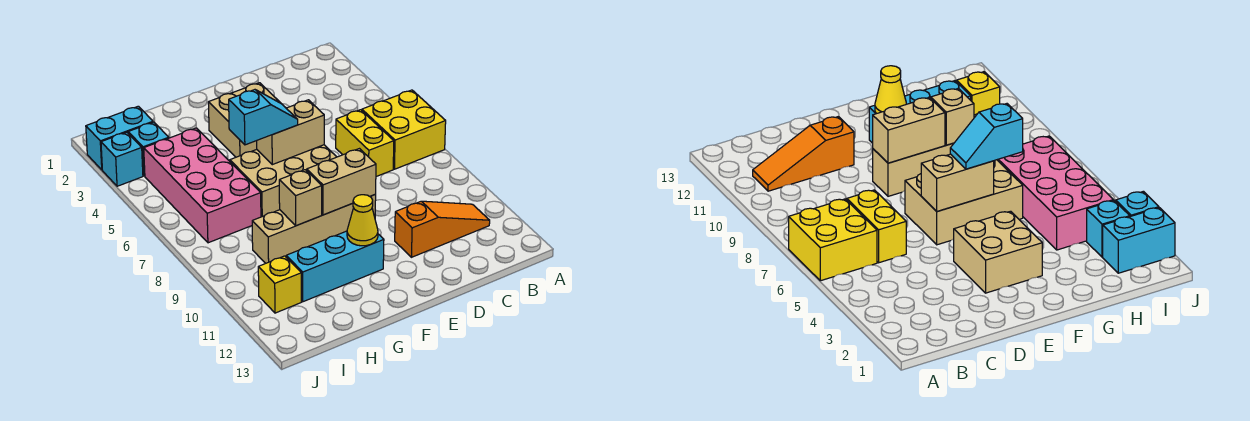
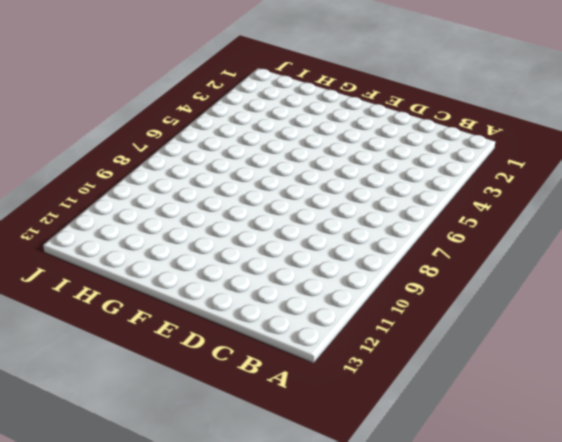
none -> yellow brick A6:B7 level 1
none -> orange slope B11:D11 level 1 top D
none -> yellow brick C6:C7 level 1

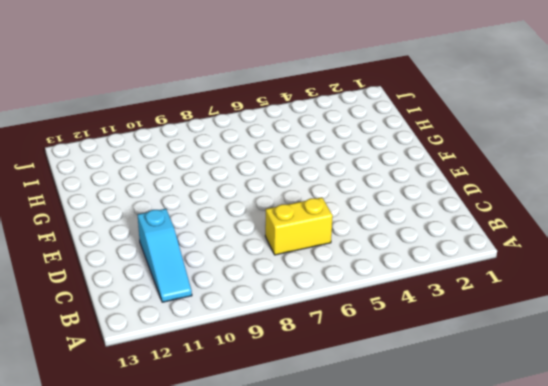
cyan slope B11:D11 level 1 top D -> orange slope B11:D11 level 1 top D
none -> yellow brick A6:B7 level 1
none -> tan brick E3:F4 level 1
none -> tan brick E6:G7 level 1

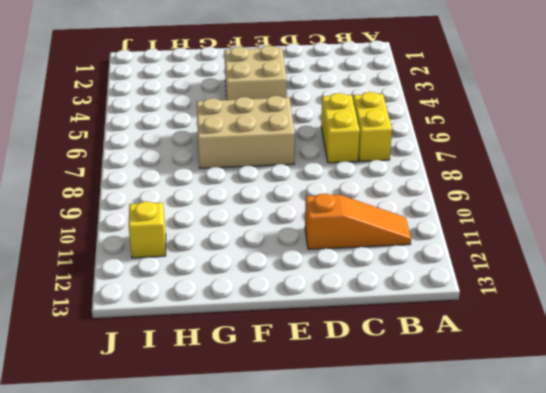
yellow brick B6:B7 level 1 -> yellow brick A6:B7 level 1
none -> tan brick E9:H9 level 1
none -> cyan brick F11:H11 level 1
none -> pink brick H4:I7 level 1

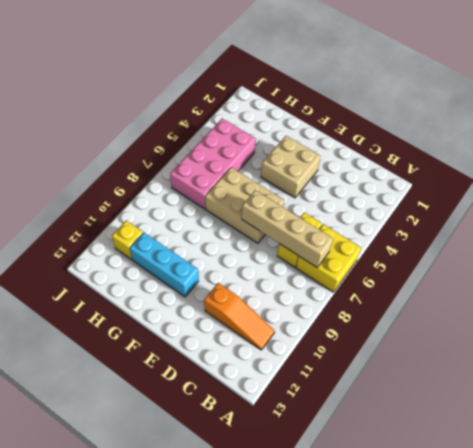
tan brick B7:E7 level 2 -> tan brick E9:H9 level 1
none -> cyan brick I2:J2 level 1
none -> cyan brick I3 level 1
none -> cyan brick J3 level 1

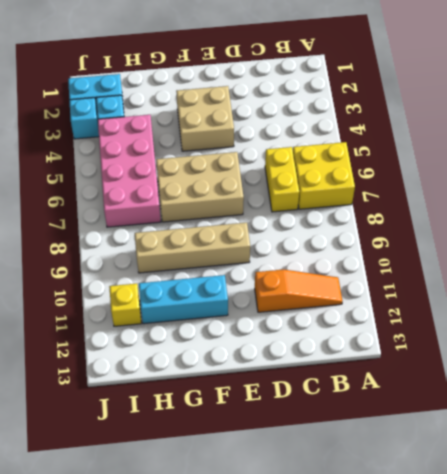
none -> tan brick E6:F6 level 2
none -> tan brick E9:F9 level 2
none -> yellow cone F11 level 2

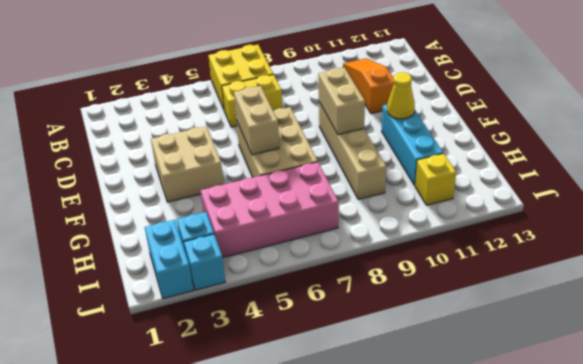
none -> tan brick G9 level 2
none -> cyan slope F6:G6 level 3 top G

